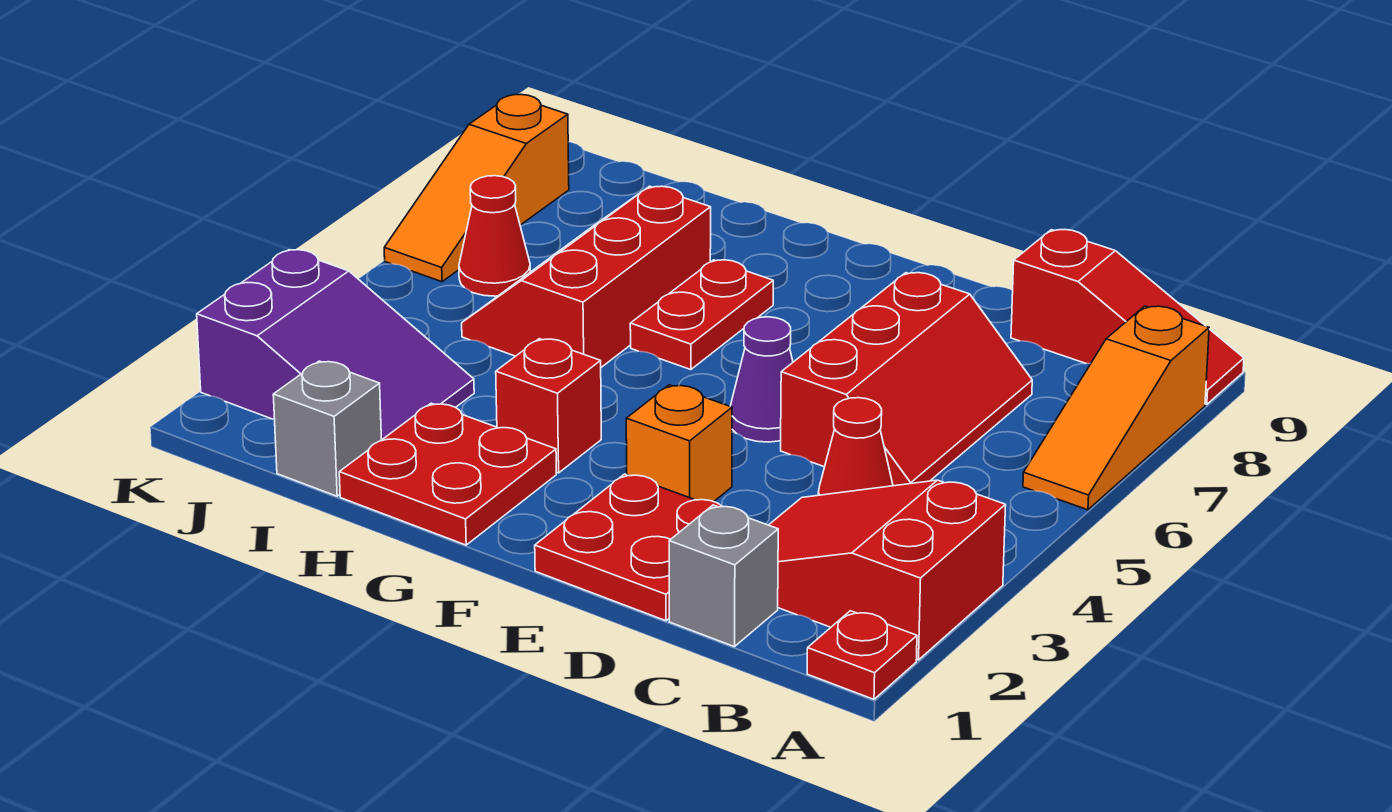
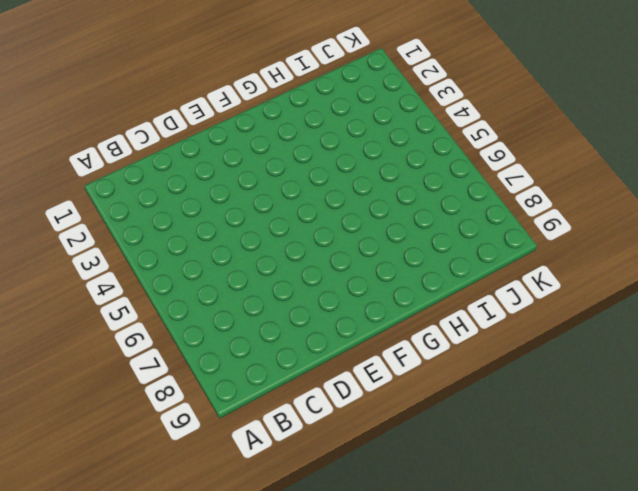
none -> red plate A1 level 1
none -> red slope A2:C3 level 1 top A
none -> orange slope A6:A8 level 1 top 8

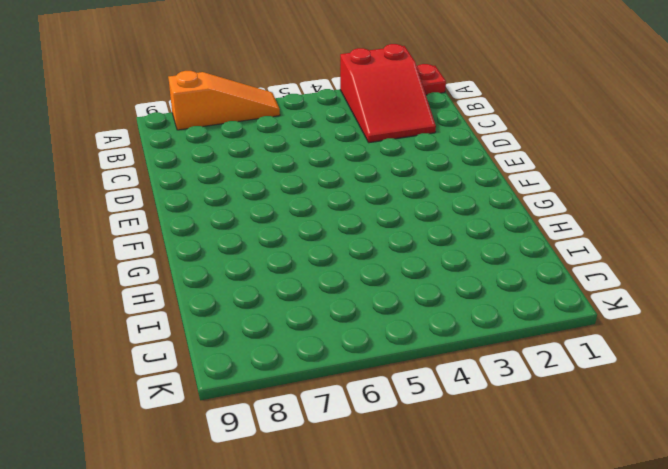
none -> red slope A9:C9 level 1 top C
none -> grey brick C1 level 1
none -> red cone C4 level 1

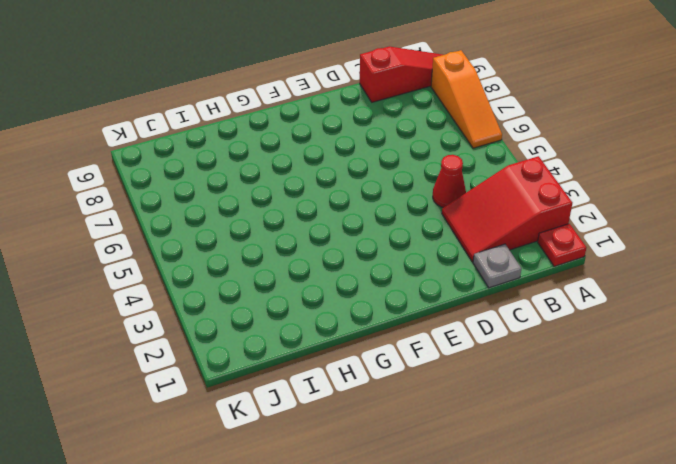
grey plate C1 level 1 -> grey brick C1 level 1
none -> red slope C5:D7 level 1 top D
none -> red plate D1:E2 level 1
none -> orange brick E3 level 1

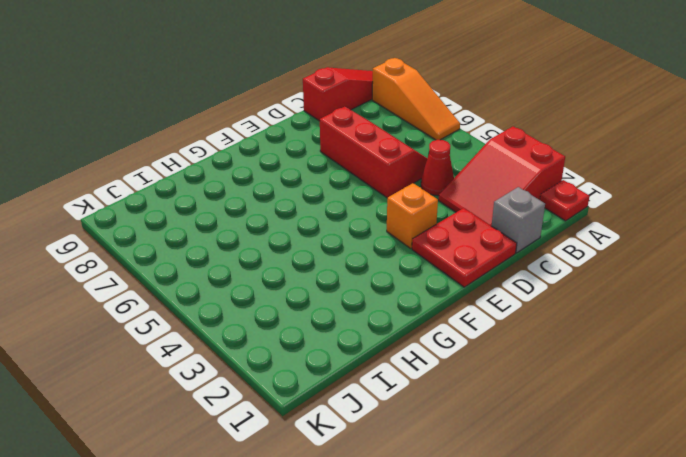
none -> purple cone E5 level 1
none -> red plate G1:H2 level 1
none -> red brick G3 level 1

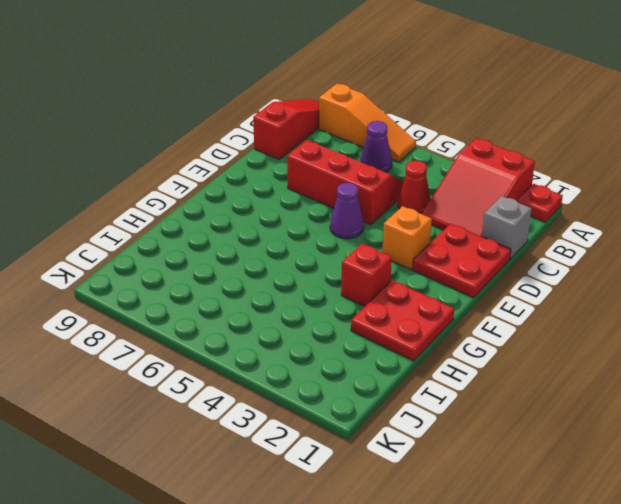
purple cone B6 level 1 -> none
none -> red plate G6:G7 level 1
none -> red slope H5:I7 level 1 top H
none -> grey brick I1 level 1

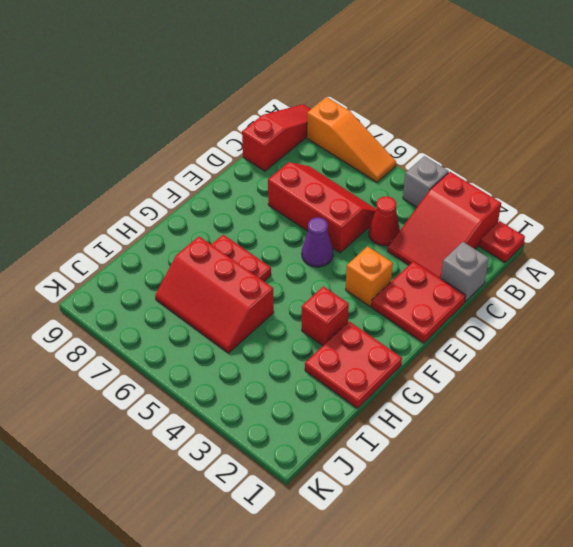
grey brick A4 level 1 -> grey brick I1 level 1
none -> purple slope I2:K3 level 1 top K
none -> red cone J6 level 1
none -> orange slope K6:K8 level 1 top 8

